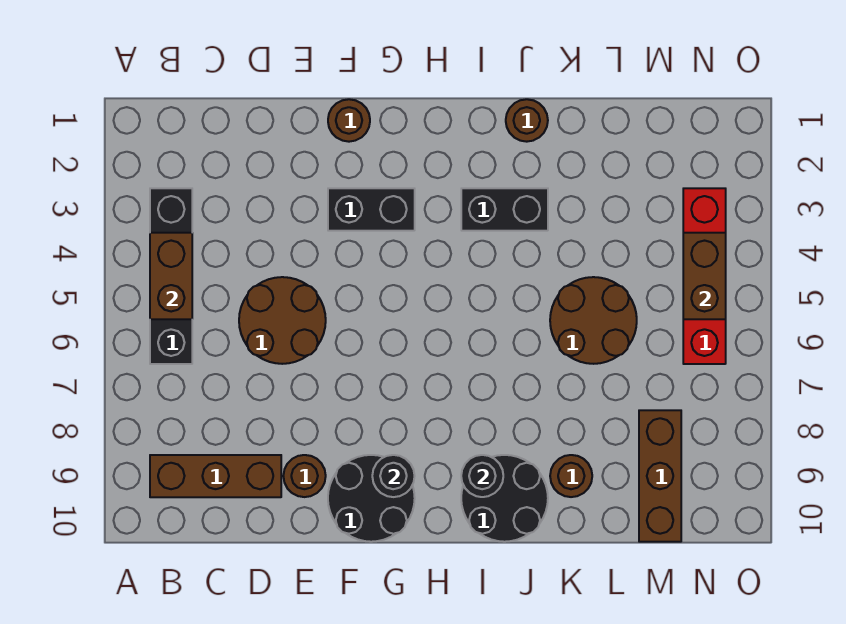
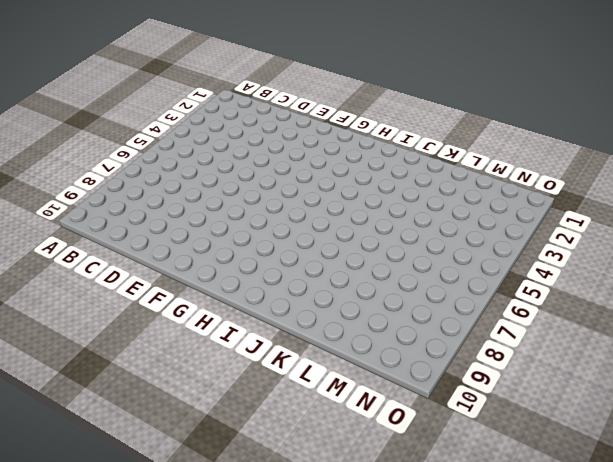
none -> black brick B3:B6 level 1
none -> brown brick B9:D9 level 1
none -> brown round brick D5:E6 level 1

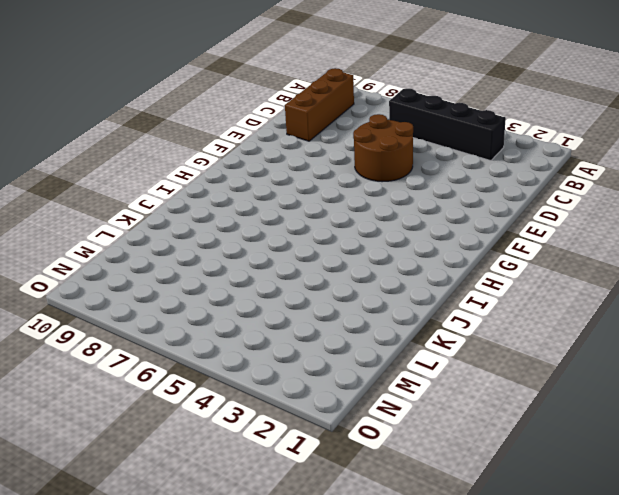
none -> brown round brick E9 level 1
none -> brown round brick F1 level 1
none -> black brick F3:G3 level 1

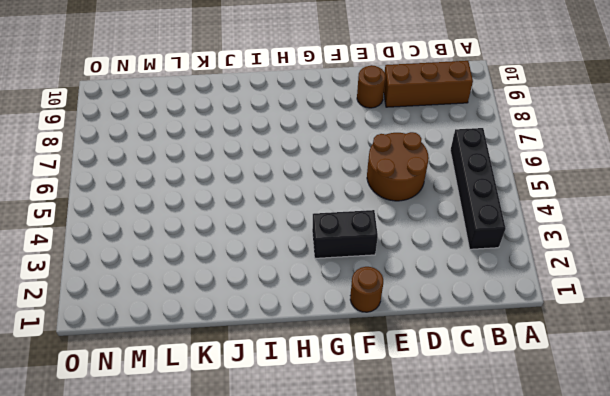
none -> black round brick F9:G10 level 1
none -> black brick I3:J3 level 1
none -> black round brick I9:J10 level 1

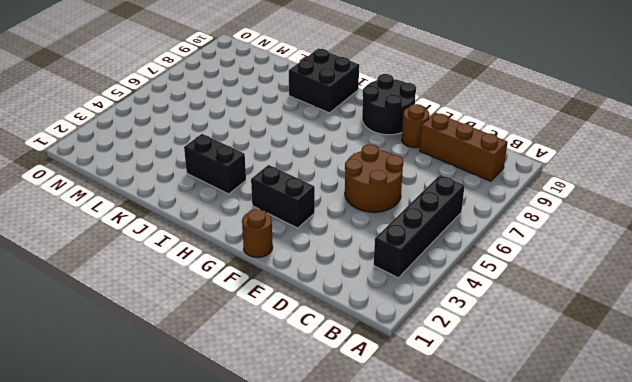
black brick I9:J10 level 1 -> black round brick I9:J10 level 1
none -> brown round brick J1 level 1
none -> brown round brick K5:L6 level 1
none -> brown round brick K9 level 1

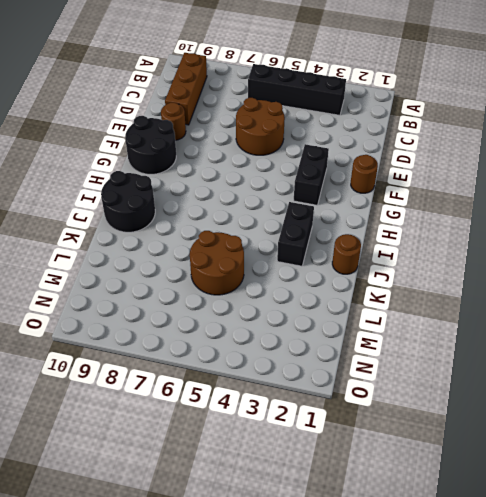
none -> brown round brick K9 level 1
none -> brown brick M8:M10 level 1
none -> red brick N3:N6 level 1

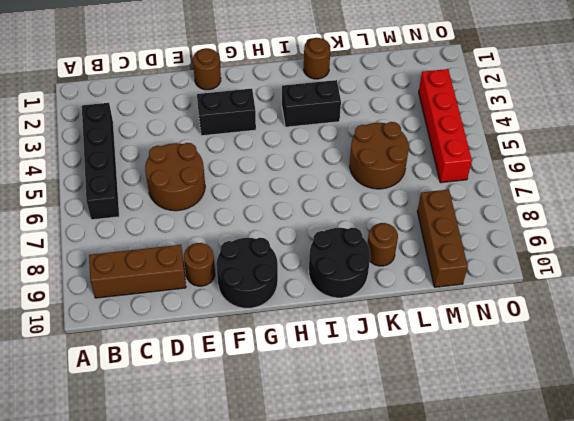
none -> brown brick B4:B5 level 2
none -> black round brick G9 level 2
none -> black round brick I9 level 2

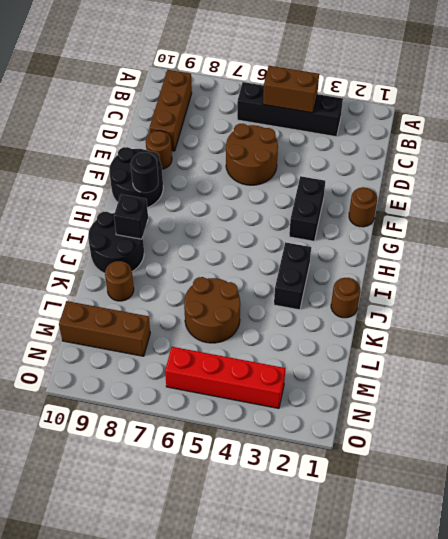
black brick I9 level 2 -> black round brick I9 level 2
none -> brown brick N4:N5 level 2

